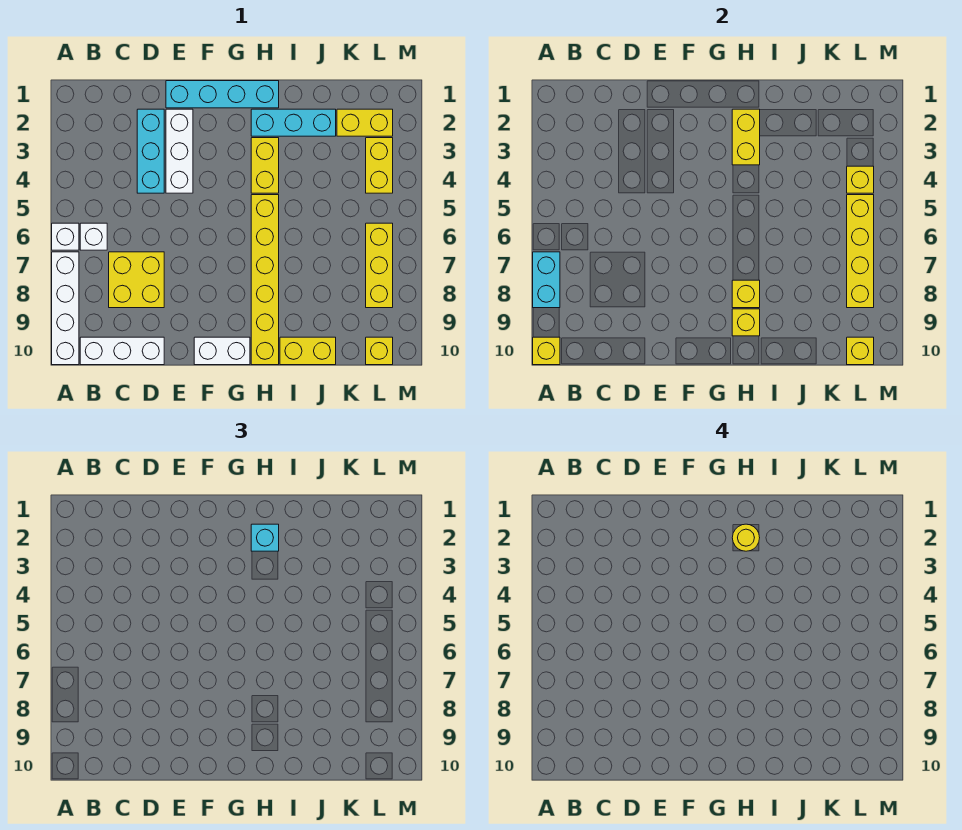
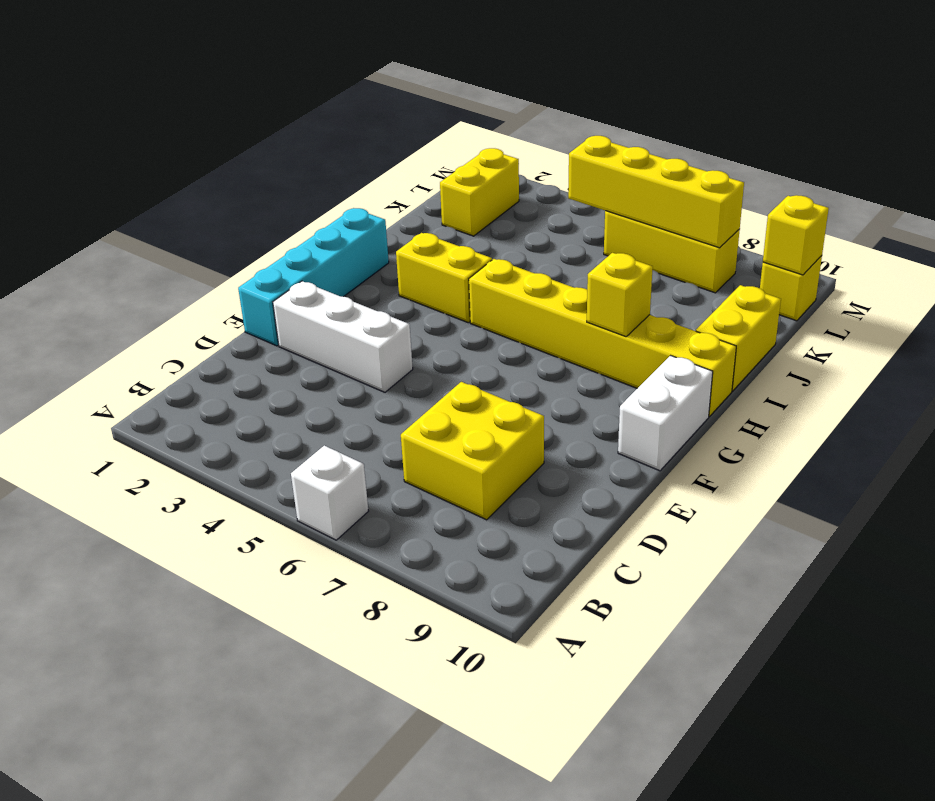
none -> white brick A7:A10 level 1
none -> white brick B6 level 1
none -> white brick B10:D10 level 1

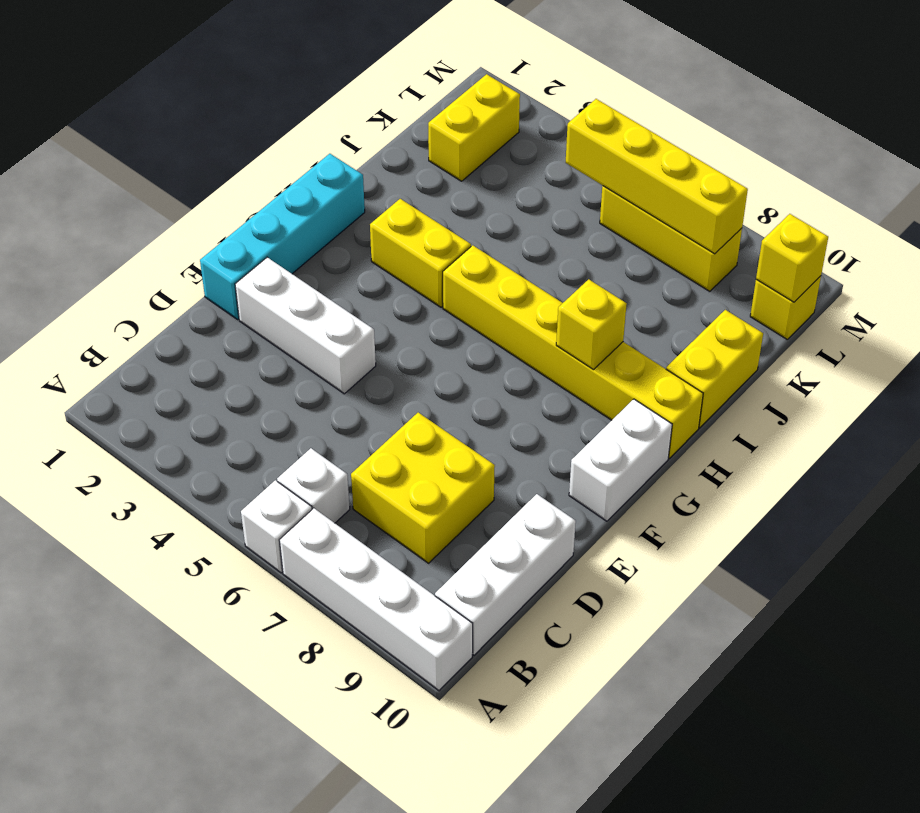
none -> cyan brick D2:D4 level 1
none -> cyan brick H2:J2 level 1
none -> yellow brick L3:L4 level 1

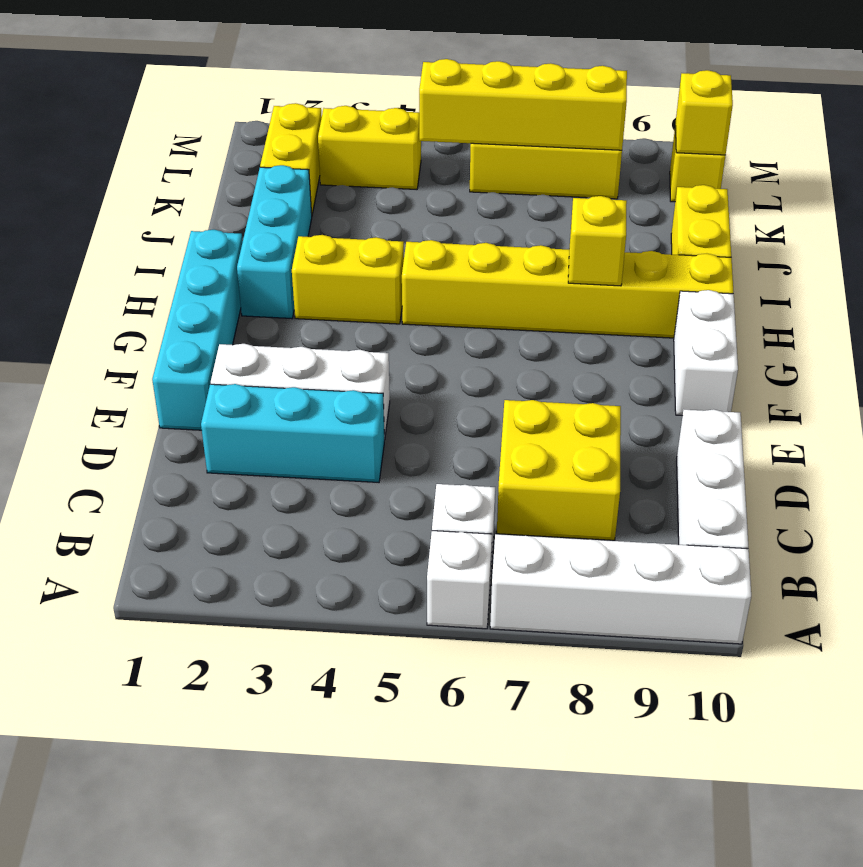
none -> cyan brick A7:A8 level 2
none -> yellow brick A10 level 2
none -> yellow brick H2:H3 level 2

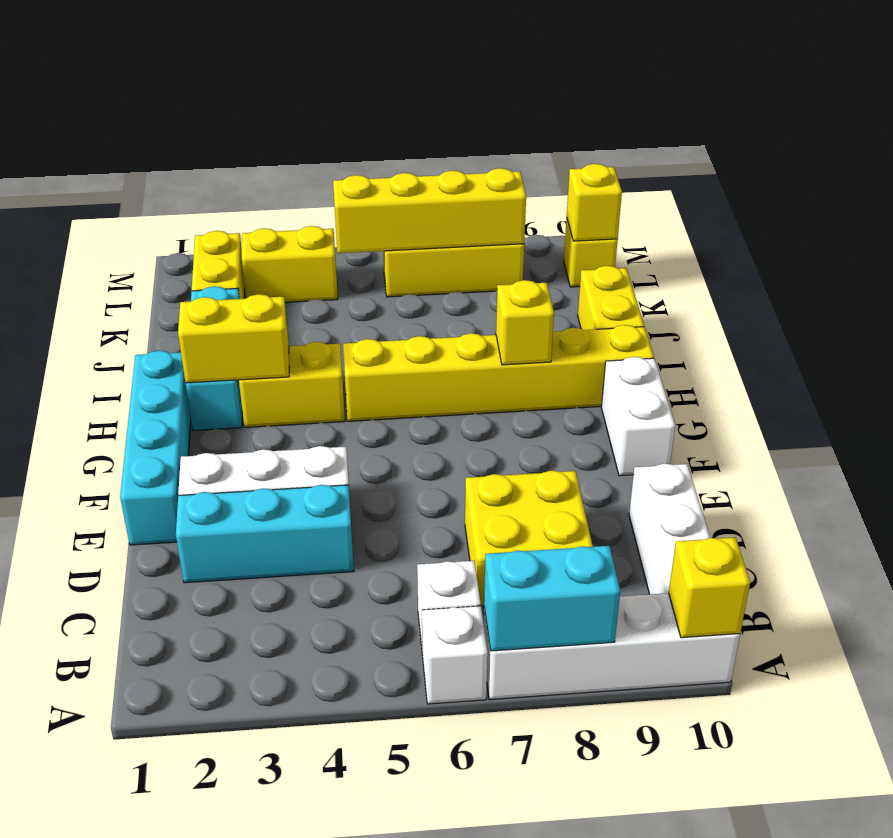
none -> yellow brick H9 level 2
none -> yellow brick L4 level 2
none -> cyan brick H2 level 3

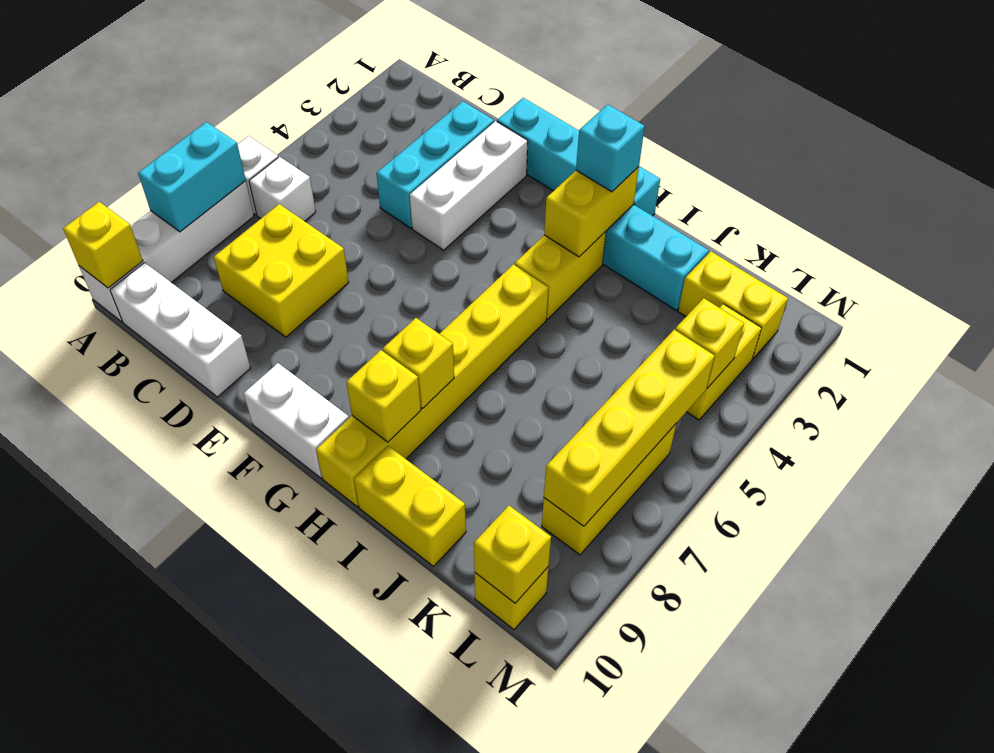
none -> yellow round brick H2 level 4

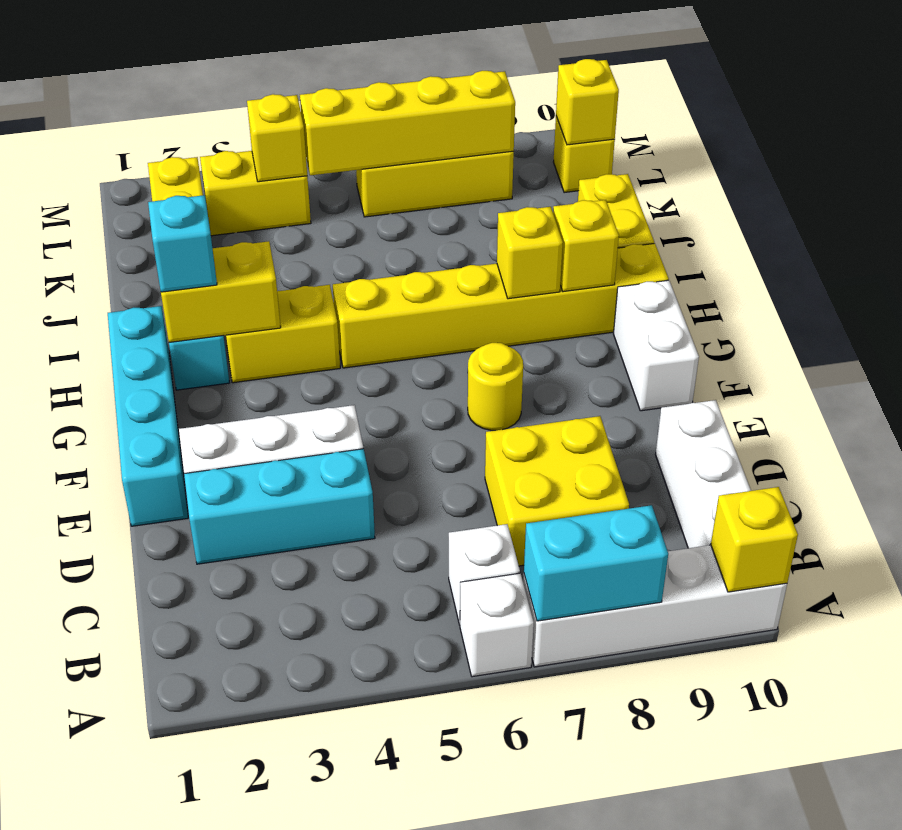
yellow round brick F7 level 1 -> yellow round brick H2 level 4

